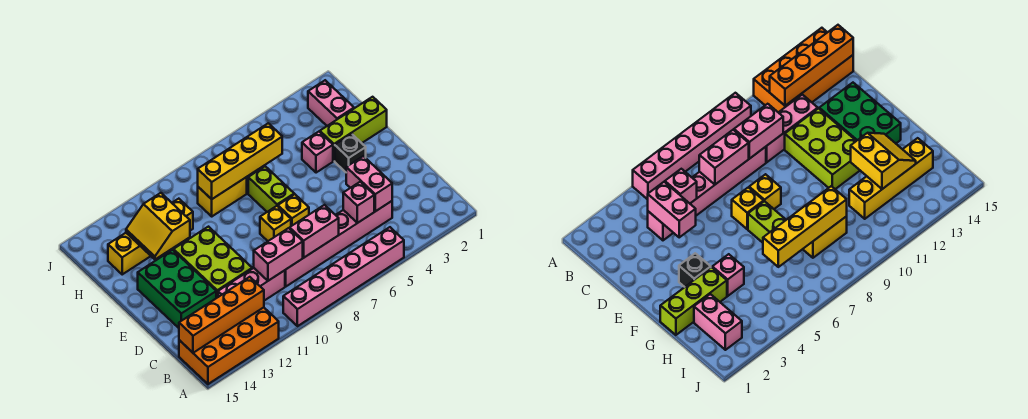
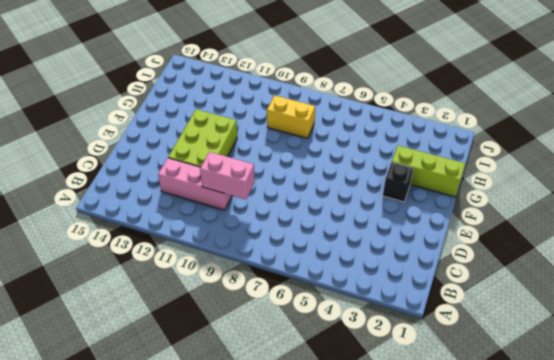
none -> pink brick A5:A10 level 1
none -> orange brick A12:B15 level 1
none -> pink brick C4:C9 level 1

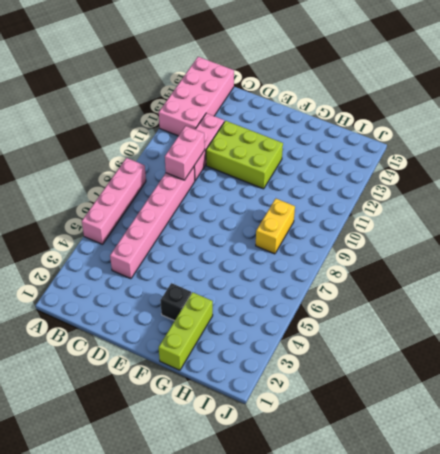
pink brick A5:A8 level 1 -> pink brick A5:A10 level 1
pink brick A12:B15 level 1 -> orange brick A12:B15 level 1
none -> green brick D13:F14 level 1
none -> yellow brick E7 level 1
none -> yellow brick E8 level 1

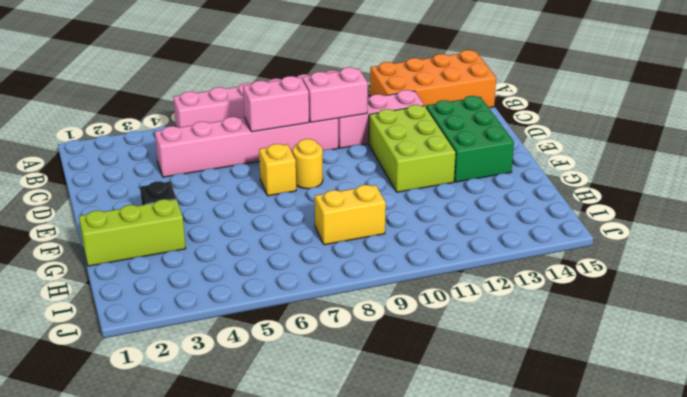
yellow round brick E8 level 1 -> yellow brick E8 level 1
none -> lime brick F7:G7 level 1
none -> pink brick G4 level 1
none -> pink brick H2:I2 level 1

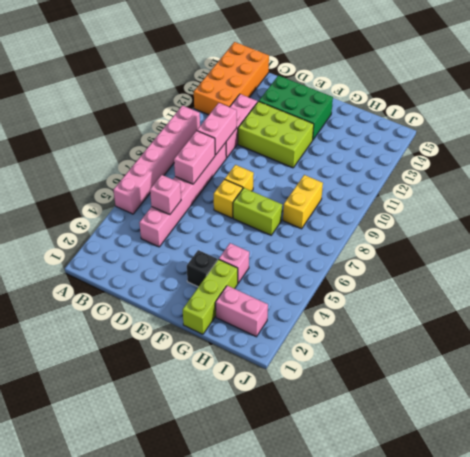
none -> yellow brick H11:H14 level 1
none -> orange brick B12:B15 level 2
none -> pink brick C4:D4 level 2

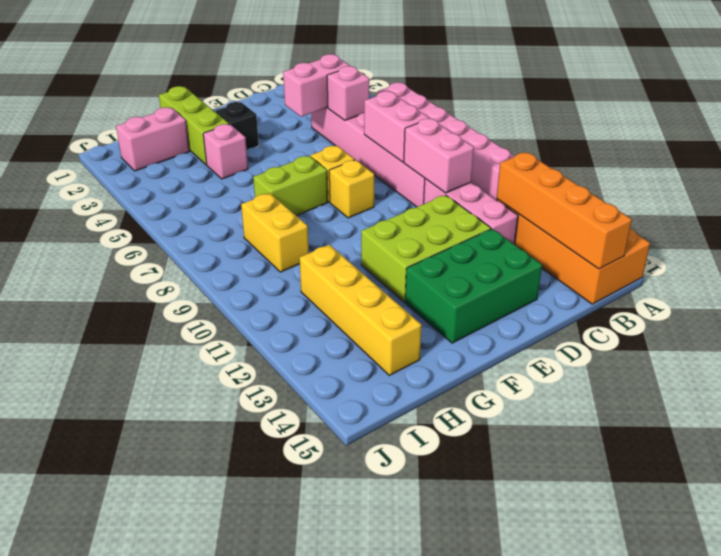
none -> yellow slope G12:H13 level 2 top 12
none -> yellow brick H6:H9 level 2

